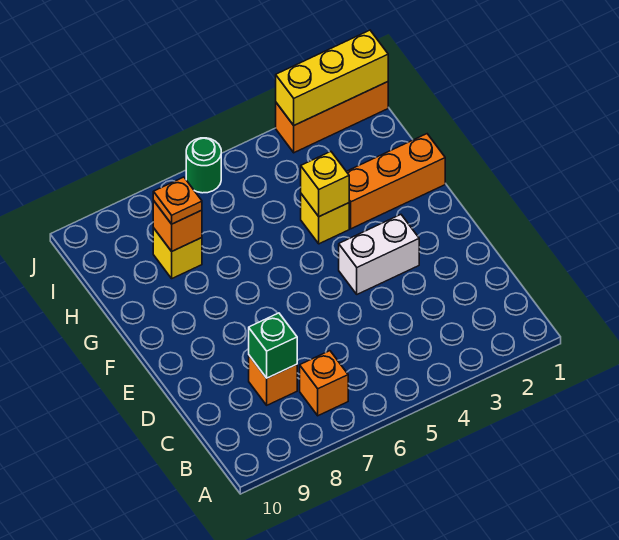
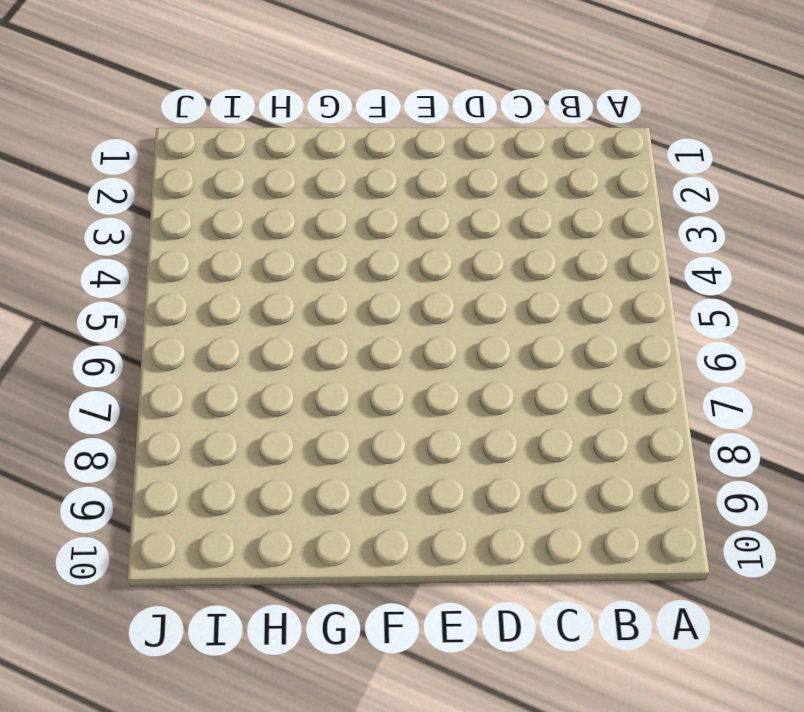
none -> orange brick B7 level 1
none -> orange brick C8 level 1
none -> white brick E3:E4 level 1

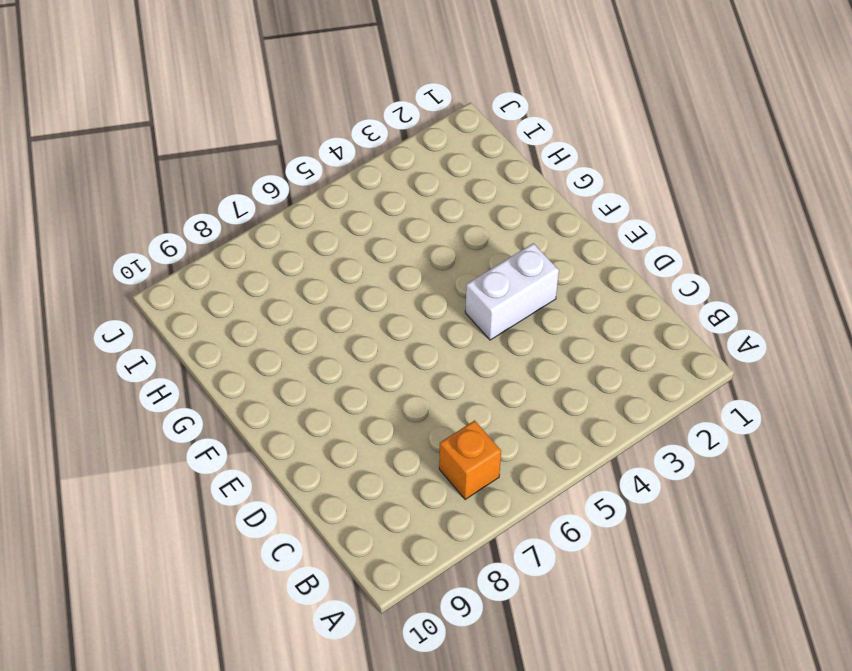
none -> orange brick C8 level 1
none -> orange brick G1:G3 level 1
none -> yellow brick G4 level 1

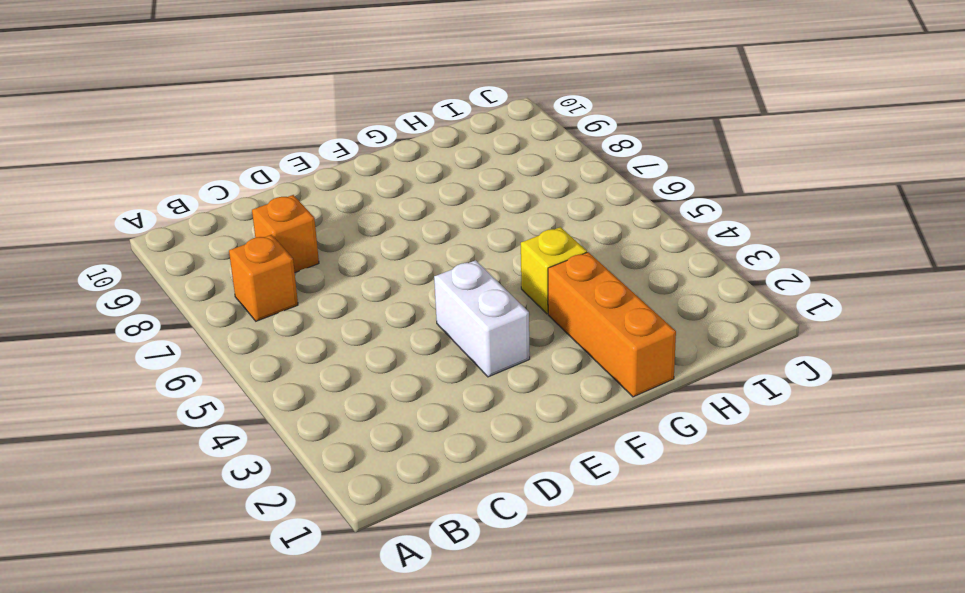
none -> yellow brick H8 level 1
none -> orange brick J1:J3 level 1
none -> green round brick J6 level 1

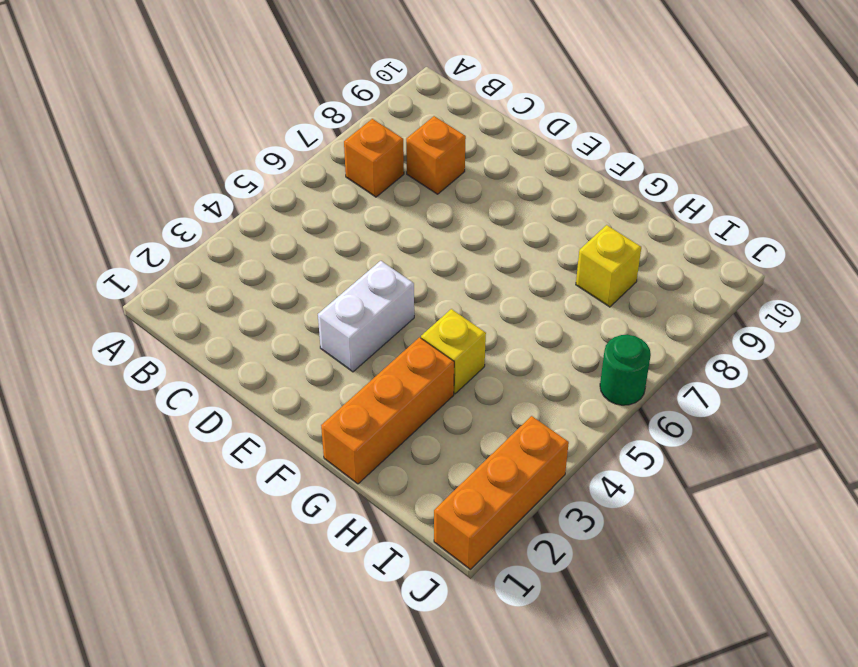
none -> green brick C8 level 2
none -> yellow brick G4 level 2
none -> orange brick H8 level 2

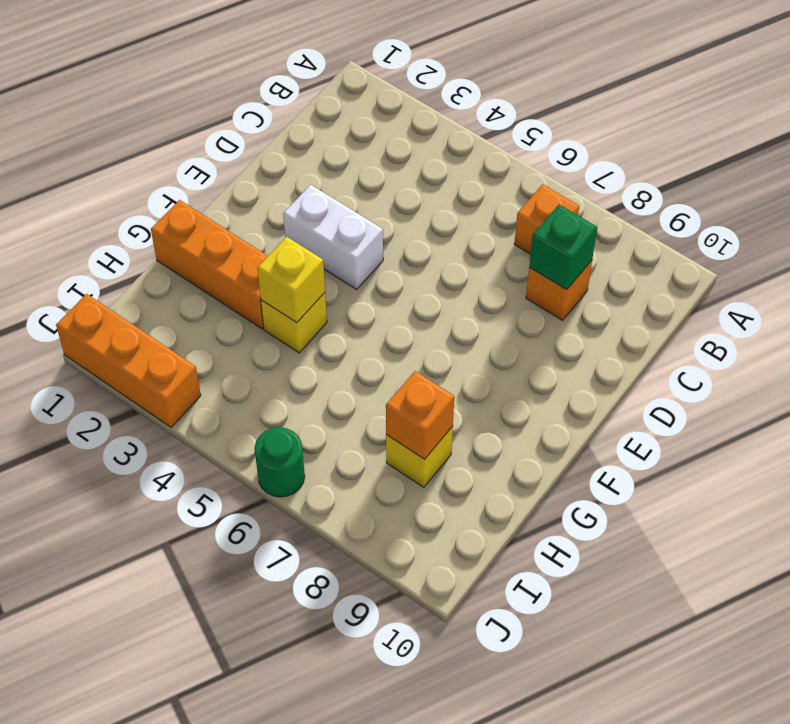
none -> yellow brick J1:J3 level 2
none -> orange plate H8 level 3

